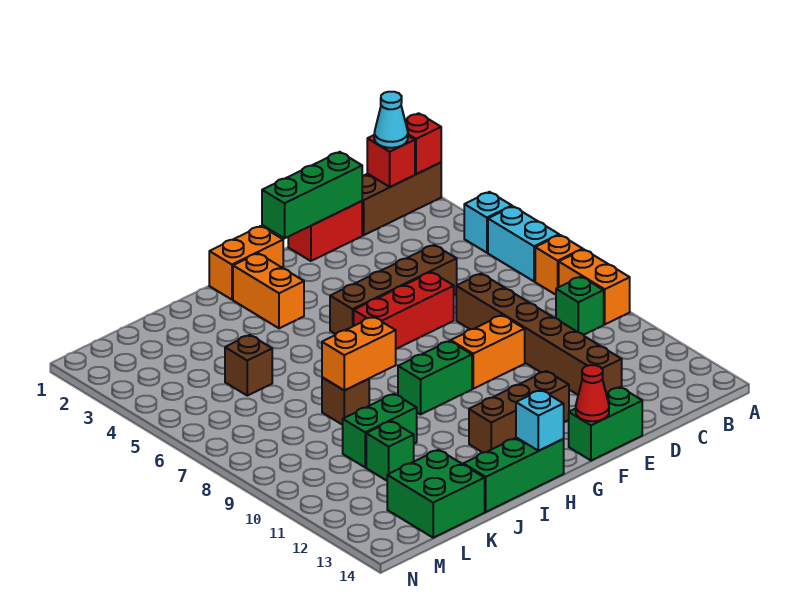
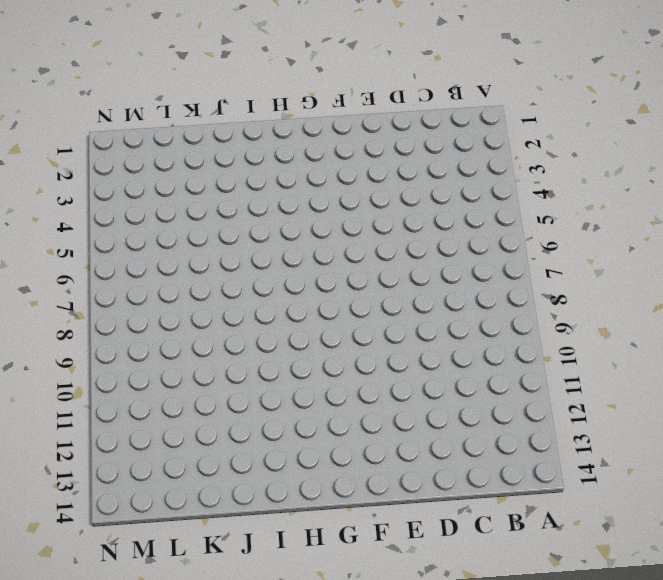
none -> brown brick A1:C1 level 1
none -> cyan brick A4 level 1
none -> cyan brick A5:A6 level 1

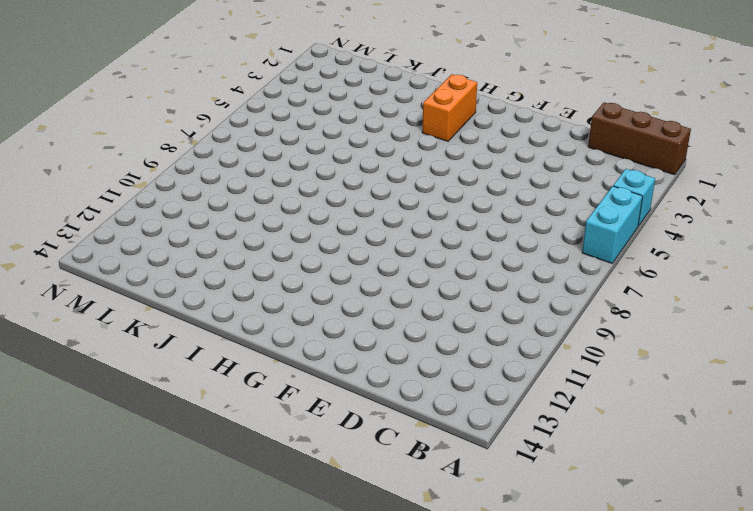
none -> orange brick A7 level 1
none -> orange brick A8:A9 level 1
none -> green brick B9 level 1

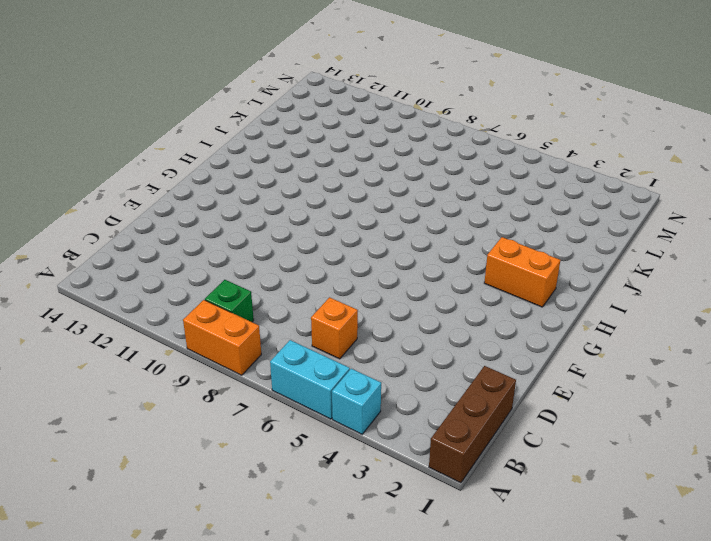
orange brick C6 level 1 -> orange brick A7 level 1
none -> red brick D1:E1 level 1
none -> brown brick D5:G5 level 1
none -> brown brick D7:D12 level 1

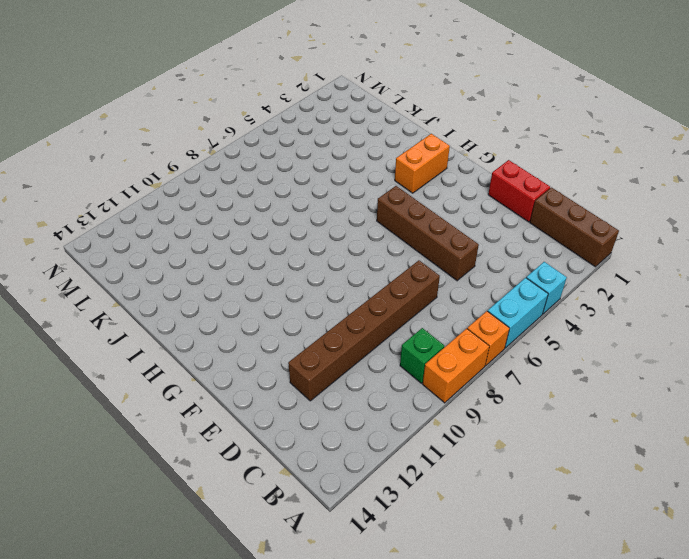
none -> red brick E6:G6 level 1
none -> orange brick E9:F9 level 1
none -> green brick E14:F14 level 1

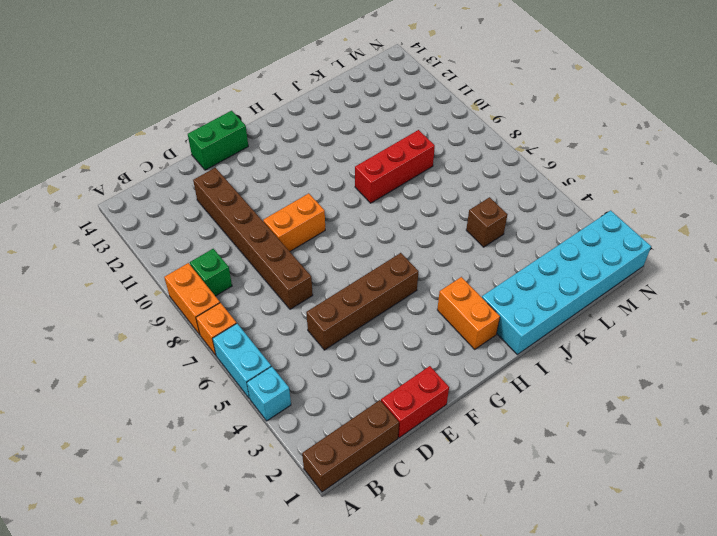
cyan brick I1:N2 level 1 -> none
red brick I9:K9 level 1 -> red brick E6:G6 level 1
none -> brown brick F12:H12 level 1
none -> orange brick G1:H1 level 1
none -> green brick G9:H9 level 1

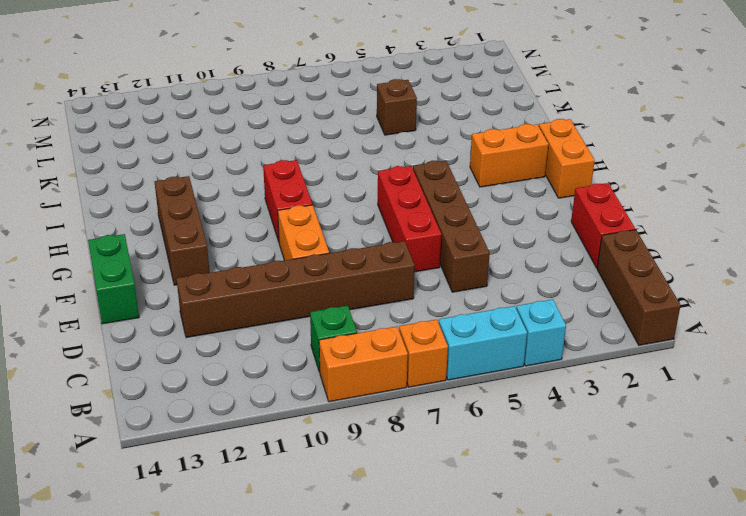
red brick G9:H9 level 1 -> green brick G9:H9 level 1
none -> green brick H14:J14 level 1
none -> brown brick J8 level 1
none -> green brick J10:K10 level 1

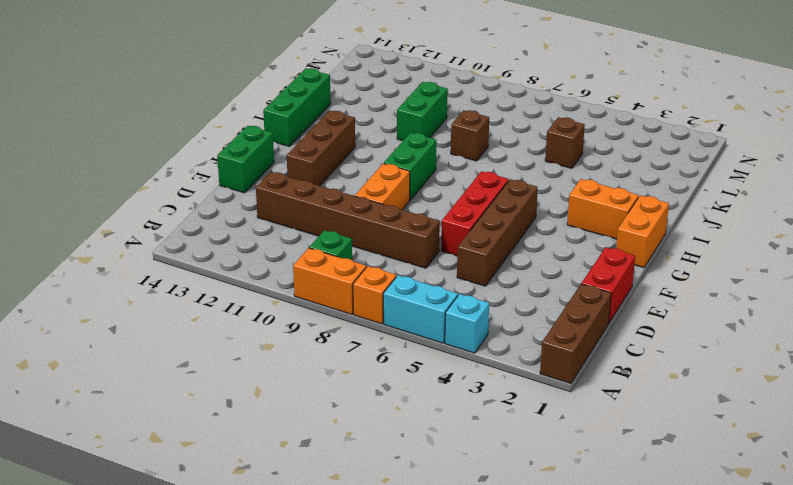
none -> green brick K11 level 1
none -> green brick K13:L14 level 1
none -> red brick A1 level 2

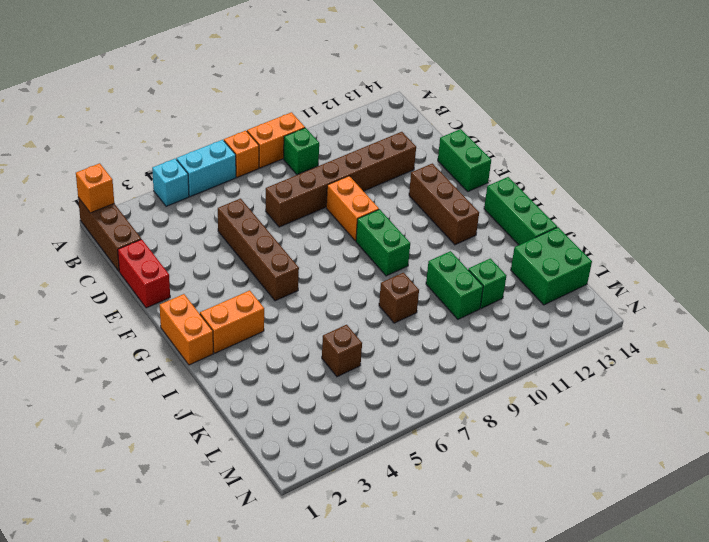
orange brick A1 level 2 -> red brick A1 level 2
none -> red brick E6:G6 level 1
none -> red brick B1 level 2
none -> green brick D1:F1 level 2

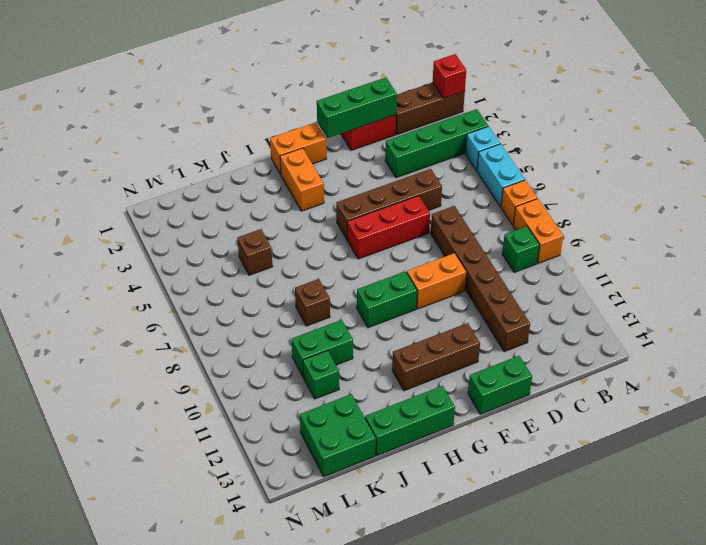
green brick A3:D3 level 1 -> none
none -> red brick B1 level 2
none -> red cone F14 level 2
none -> cyan brick H14 level 2

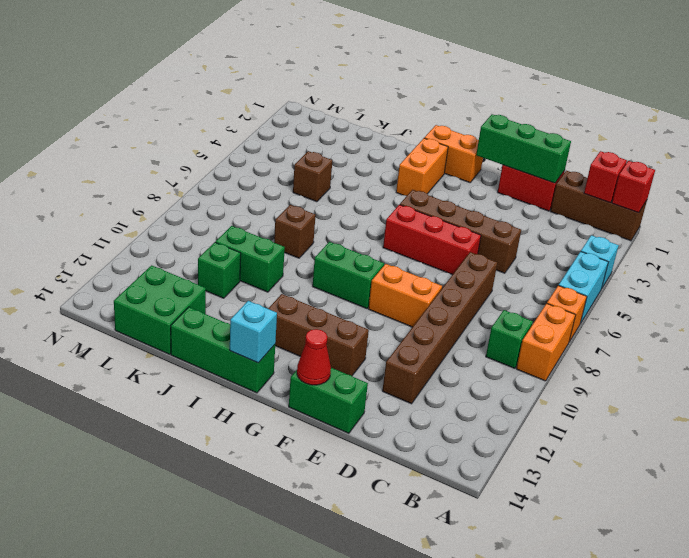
none -> orange brick I8:J8 level 2
none -> cyan cone B1 level 3

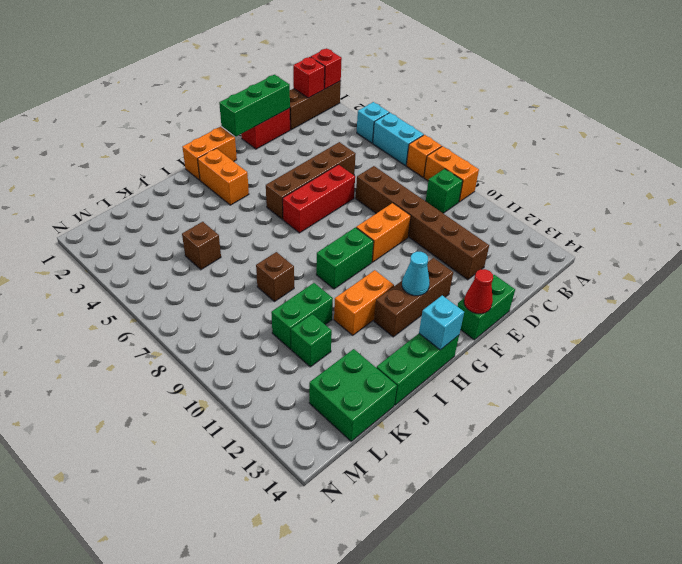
cyan cone G12 level 2 -> cyan cone B1 level 3
orange brick H11:I11 level 1 -> orange brick I8:J8 level 2

